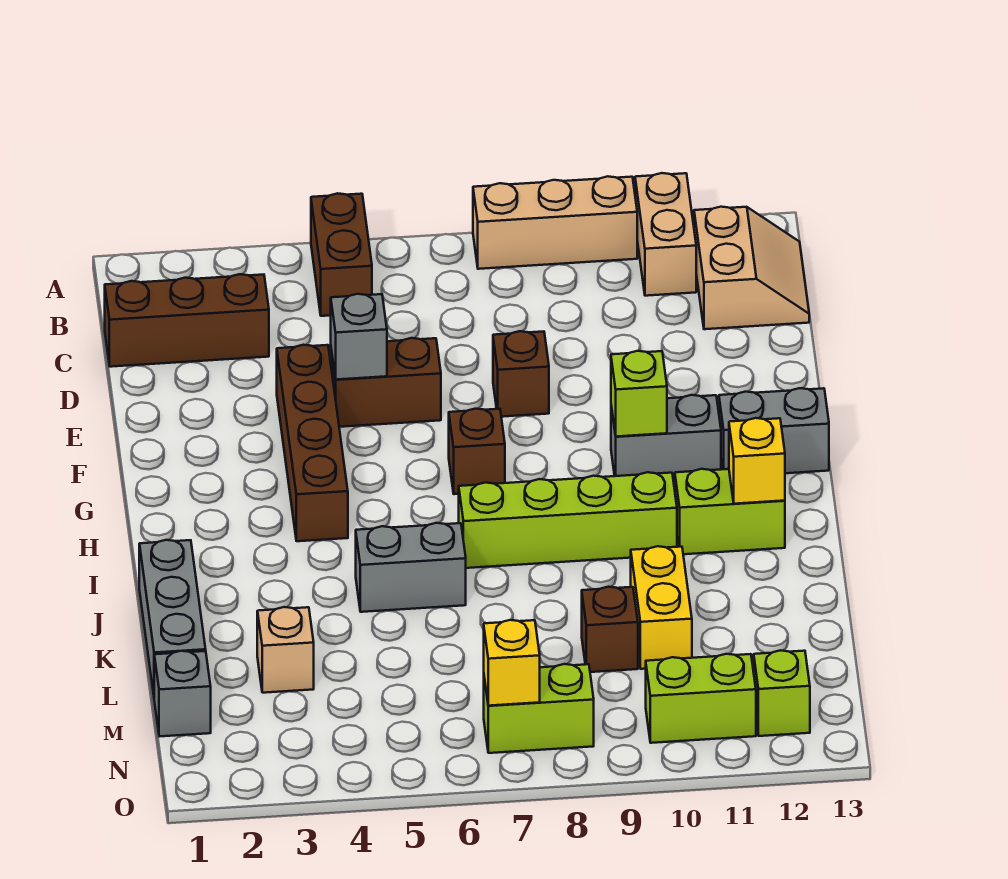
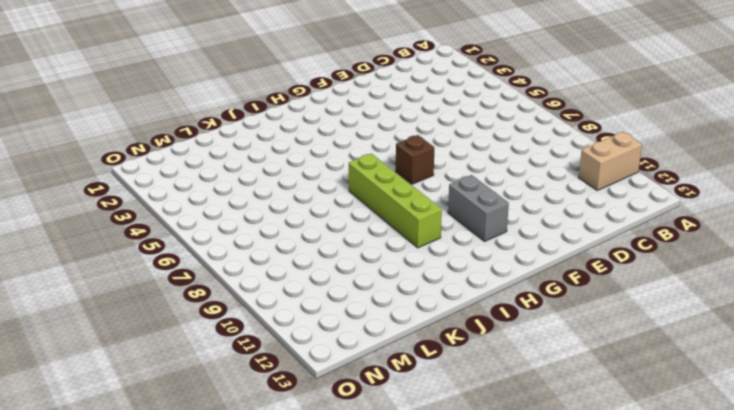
none -> brown brick A5:B5 level 1
none -> tan brick A8:A10 level 1
none -> tan slope B12:C13 level 1 top 12

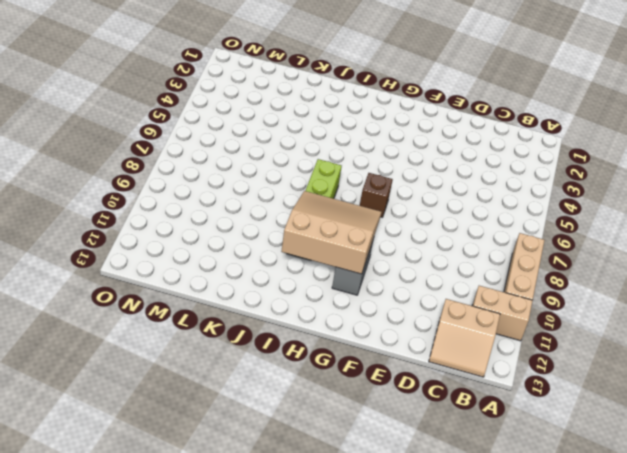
tan slope G9:I11 level 2 top 11 -> lime brick G10 level 2
none -> brown brick A5:B5 level 1
none -> brown brick C1:C3 level 1
none -> brown brick E4:H4 level 1

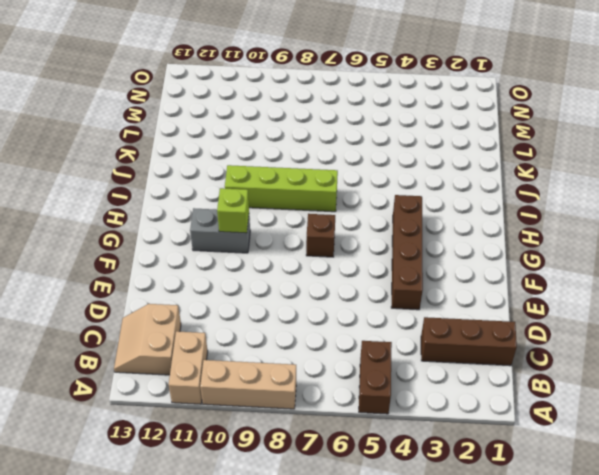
none -> brown brick E5:E6 level 1
none -> brown brick E8 level 1
none -> grey brick G12:G13 level 1

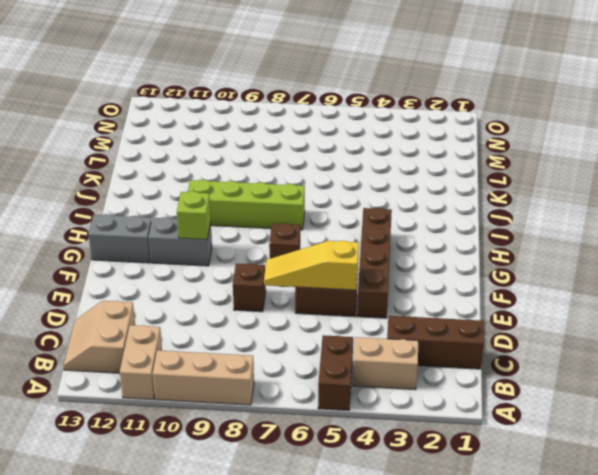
tan brick B3:B4 level 1 -> none
yellow slope E5:E7 level 2 top 5 -> grey brick E5 level 2
none -> lime brick I11:I12 level 1
none -> grey brick J1:L1 level 1
none -> grey brick J5:J6 level 1

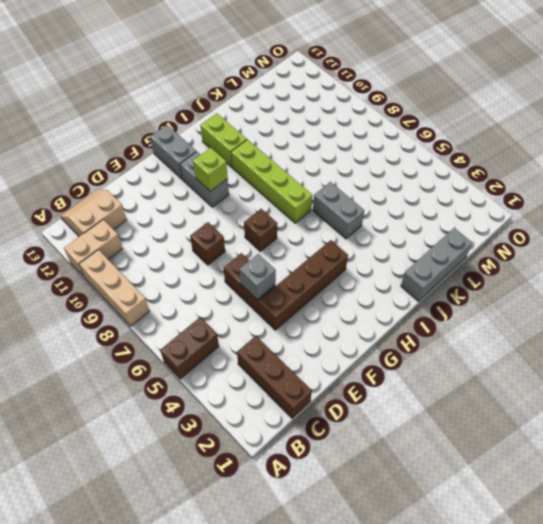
none -> yellow brick K10:L10 level 1
none -> tan brick L3 level 1
none -> brown brick L9 level 1

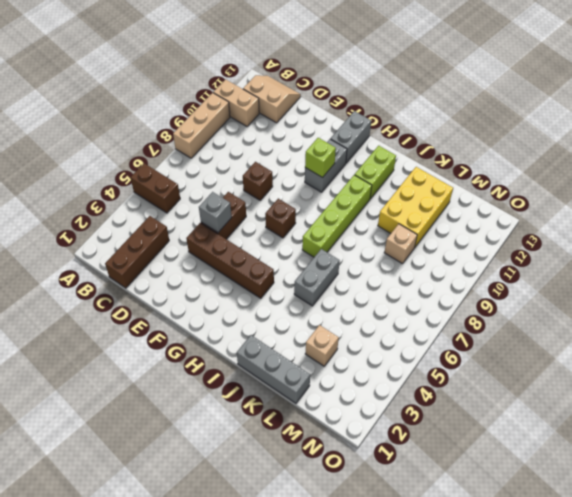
yellow brick K10:L12 level 1 -> yellow brick K10:L10 level 1
tan brick L9 level 1 -> brown brick L9 level 1
none -> grey brick M1 level 1
none -> lime brick N7:N8 level 1
none -> lime brick N10:N11 level 1

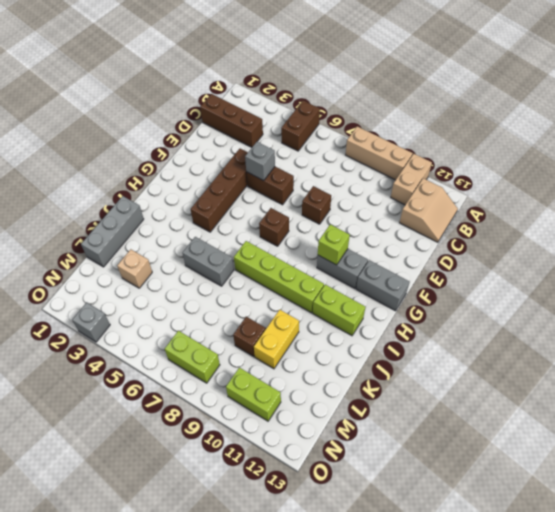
grey brick O3 level 1 -> grey brick M1 level 1
none -> lime brick N12 level 1
none -> yellow brick I12 level 2
none -> yellow brick N7 level 2

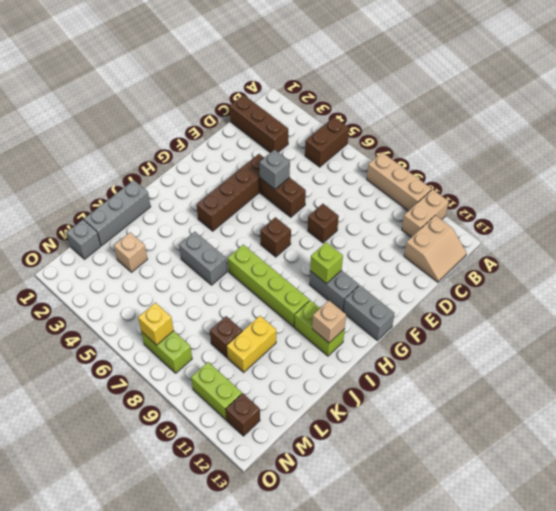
tan brick I12 level 2 -> yellow brick I12 level 2
brown brick N12 level 1 -> lime brick N12 level 1

